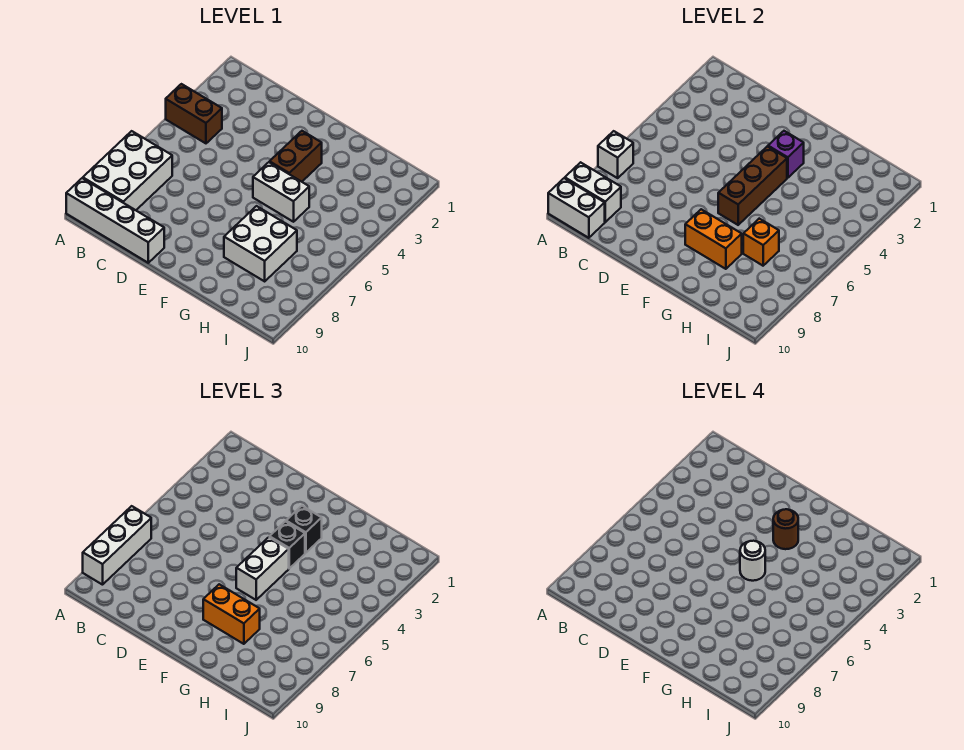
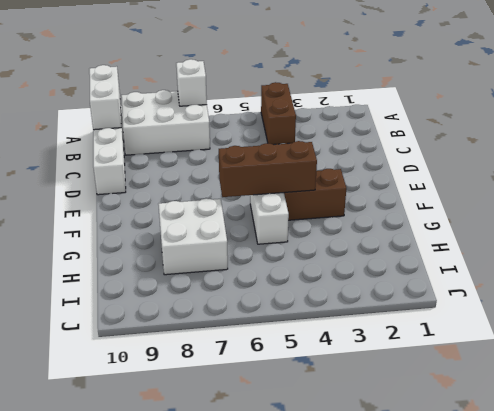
none -> white brick A9:B9 level 2
none -> purple brick F3 level 2
none -> orange brick F8:G8 level 2

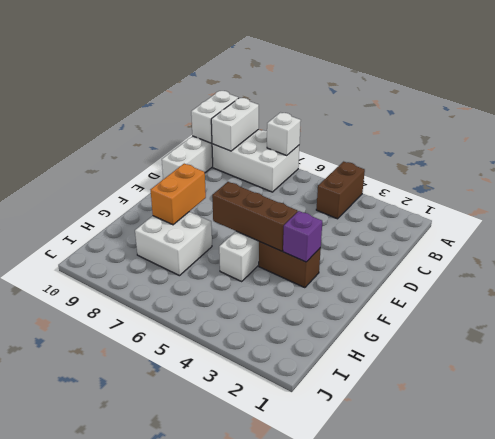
none -> orange brick H7 level 2
none -> white brick A7:A9 level 3
none -> black brick F3 level 3

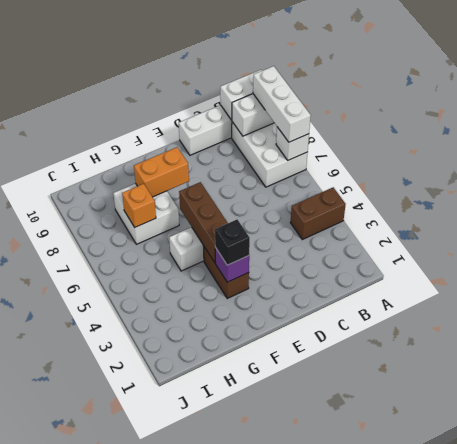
none -> black brick F4 level 3
none -> white brick F5:F6 level 3
none -> orange brick F8:G8 level 3

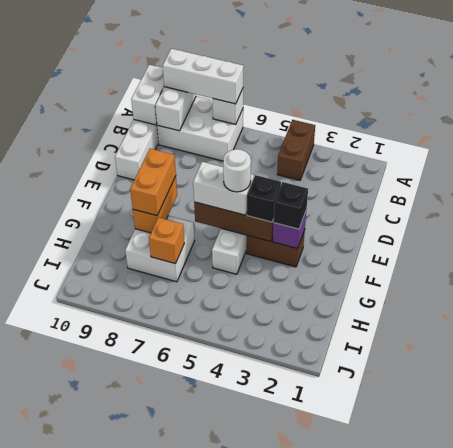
none -> brown round brick F3 level 4

